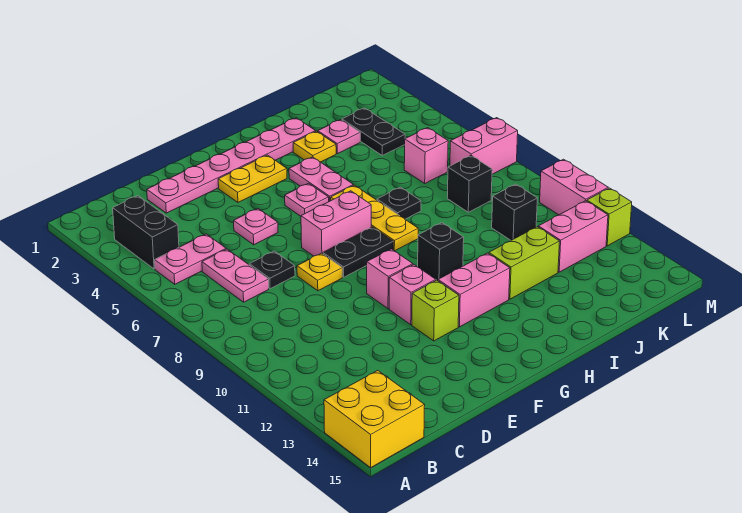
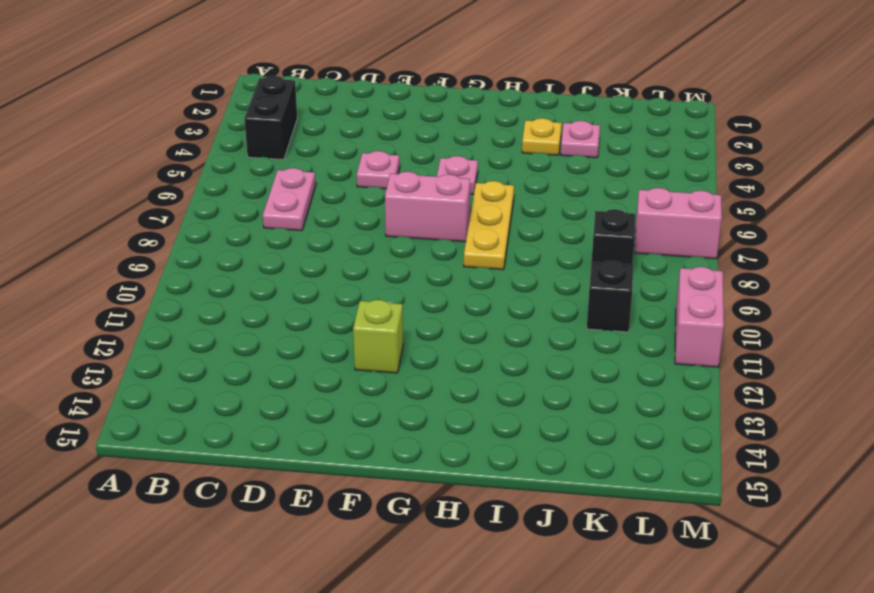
none -> yellow brick A14:B15 level 1
none -> pink plate B5:C5 level 1
none -> pink plate D2:I2 level 1
none -> black plate D7 level 1

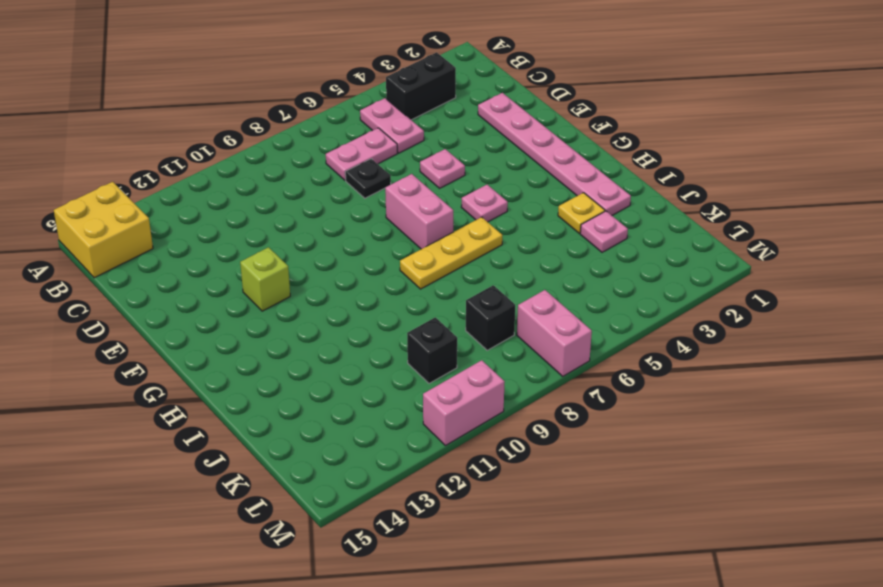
none -> yellow plate E8 level 1
none -> yellow plate F3:G3 level 1
none -> black plate F8:G8 level 1
none -> pink brick F10 level 1

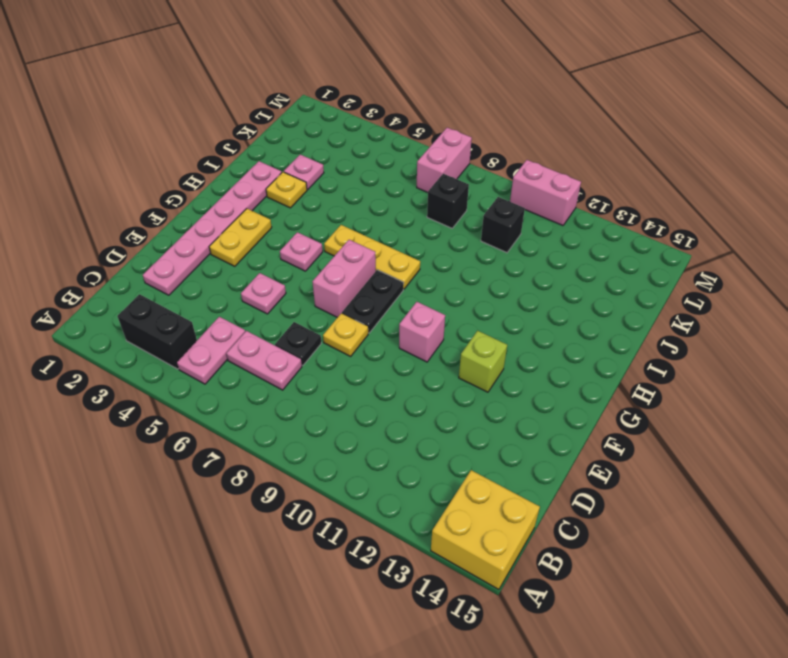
none -> pink brick F11 level 1
none -> pink brick G12:H12 level 1
none -> pink plate H4:H5 level 1
none -> black brick H10 level 1

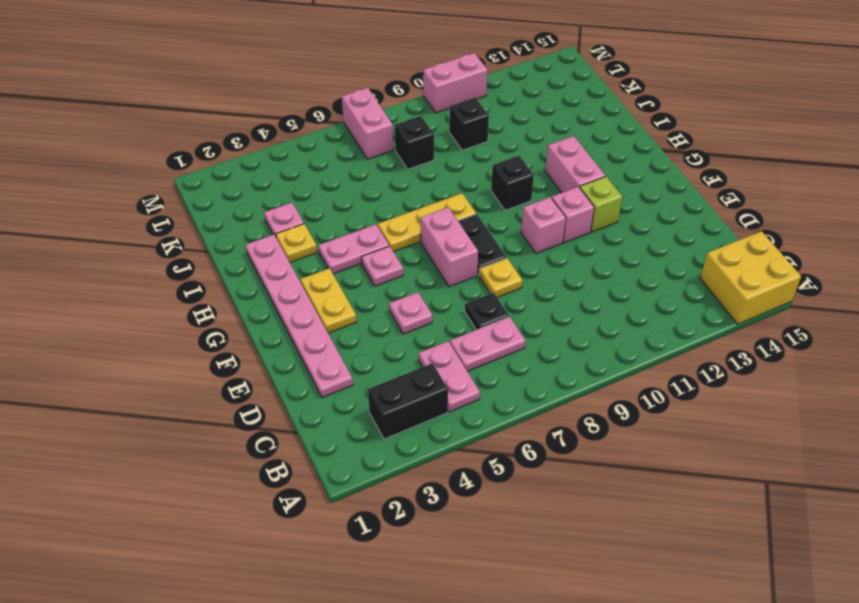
none -> black plate I7 level 1
none -> lime brick I12:J12 level 1
none -> black plate K3:K4 level 1
none -> pink brick K6 level 1

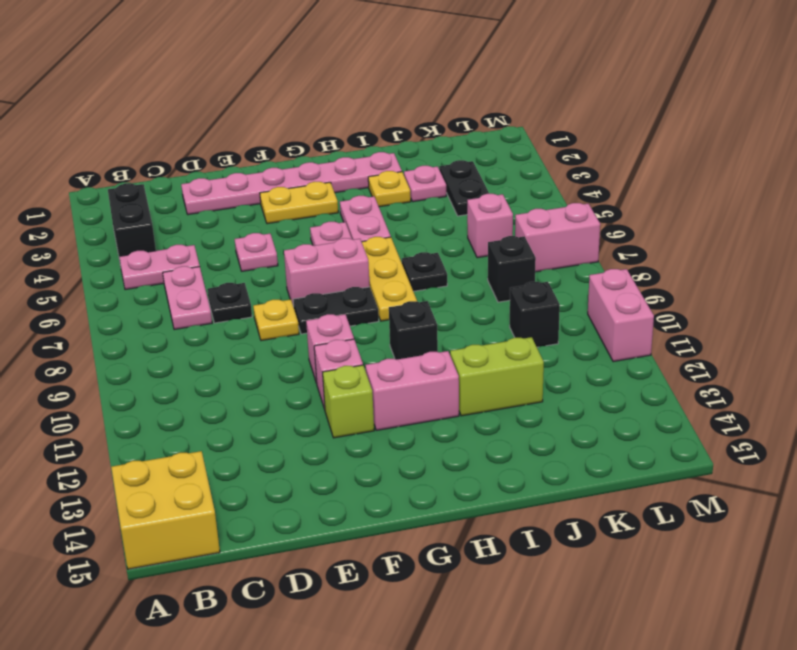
none -> pink brick K12:L12 level 1
none -> lime brick M12 level 1

